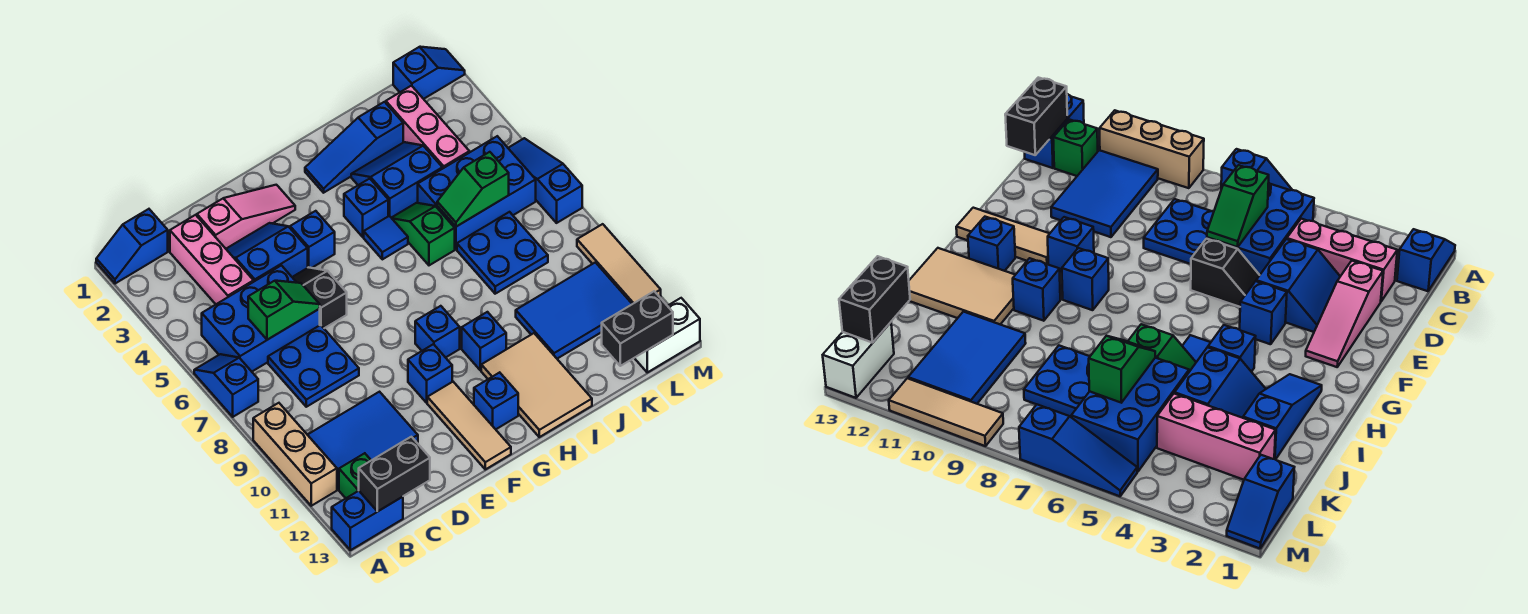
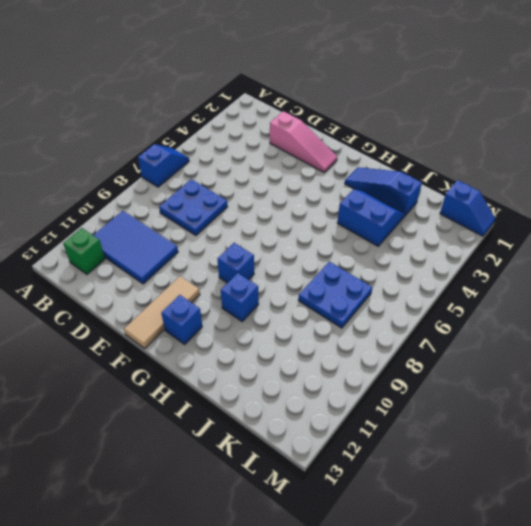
none -> blue slope A1:B1 level 1 top B
none -> tan brick A9:A11 level 1
none -> blue brick A13:B13 level 1
none -> blue brick B5:D6 level 1

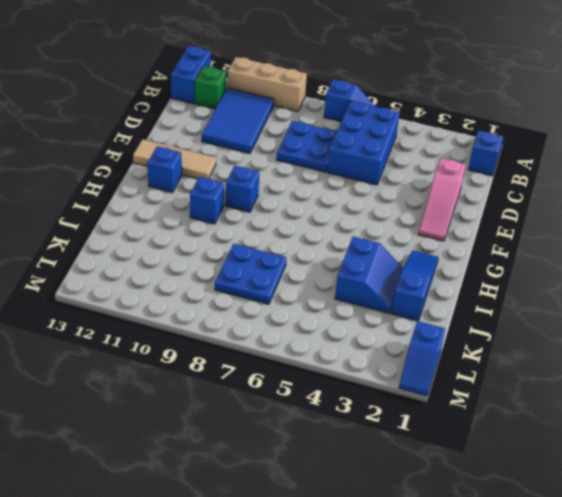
none -> pink brick C2:C4 level 1
none -> blue slope D3:E4 level 1 top 4
none -> black slope E5:E6 level 1 top 6
none -> blue brick F4 level 1

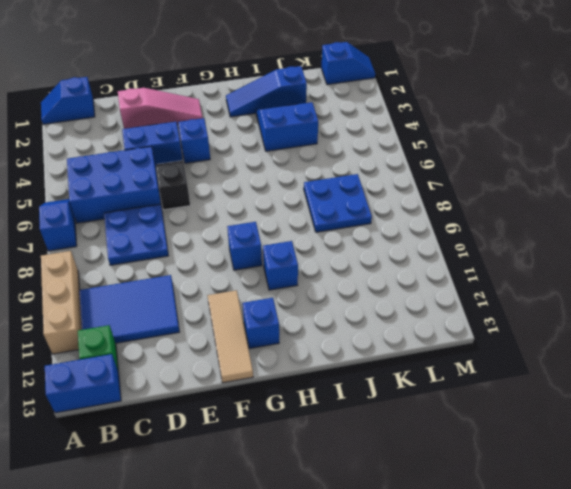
none -> pink brick C2:C4 level 1
none -> blue brick F10 level 1
none -> blue brick H4 level 1
none -> blue tile H5 level 1

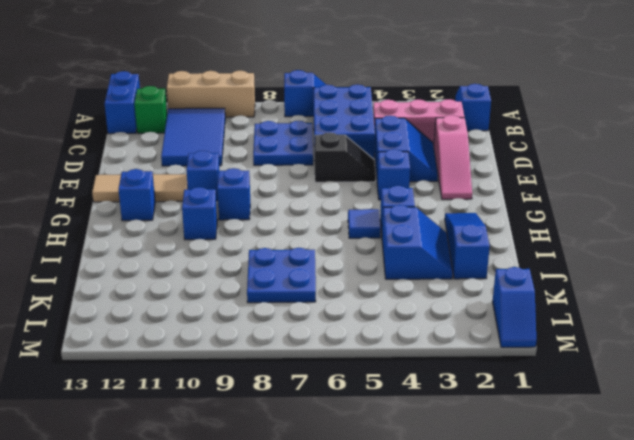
none -> tan tile H11:I13 level 1
none -> green slope I5:I6 level 1 top 6
none -> blue brick J5:L6 level 1
none -> blue tile J10:L11 level 1

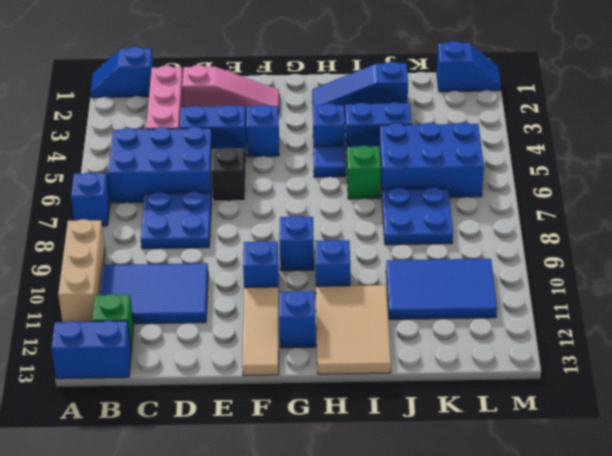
none -> pink brick K2:K4 level 1
none -> white brick L13:M13 level 1
none -> blue slope M5:M7 level 1 top 7
none -> tan tile M9:M11 level 1

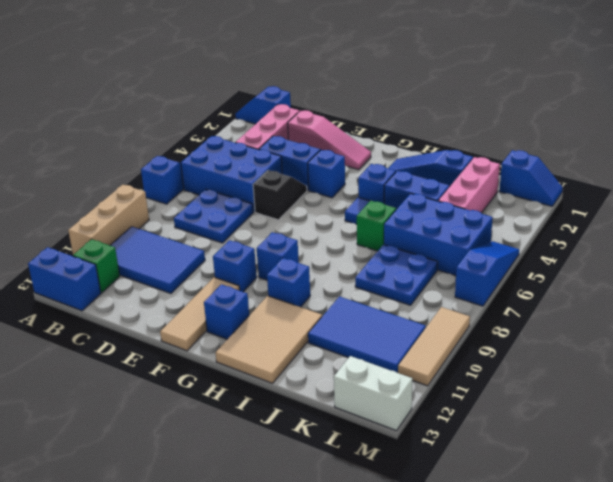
none -> black brick B13:C13 level 2
none -> green slope C6:D6 level 2 top C
none -> green slope J6:K6 level 2 top K
none -> black brick K13:L13 level 2

